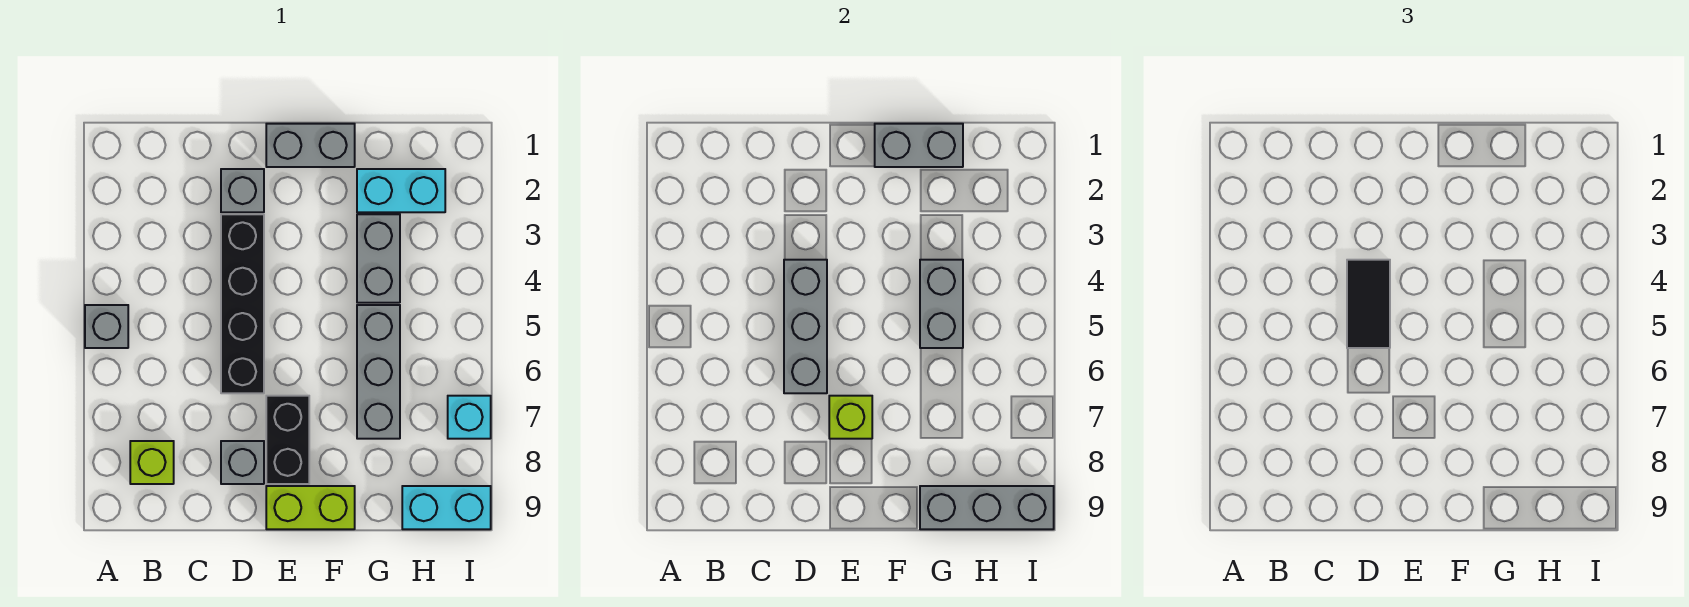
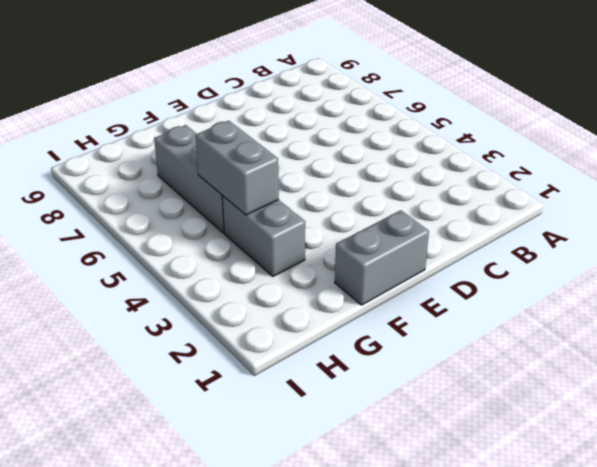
none -> grey brick A5 level 1
none -> lime brick B8 level 1
none -> grey brick D2 level 1

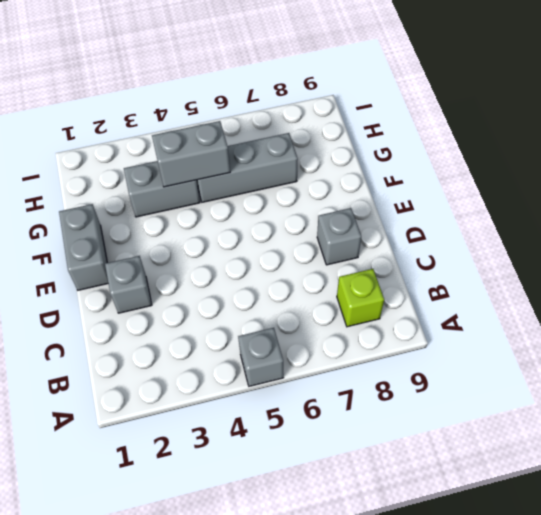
none -> black brick D3:D6 level 1
none -> black brick E7:E8 level 1
none -> lime brick E9:F9 level 1

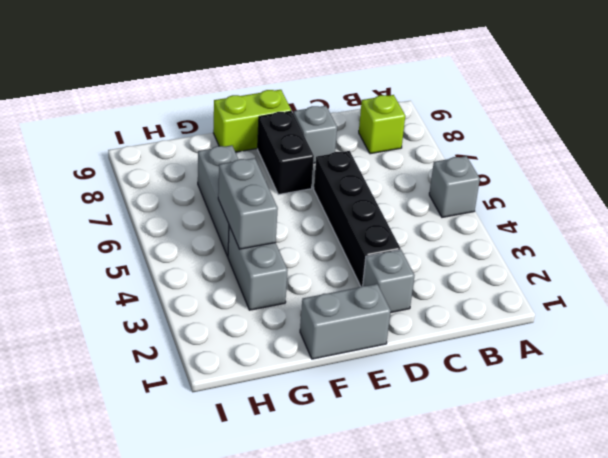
none -> cyan brick G2:H2 level 1
none -> cyan brick H9:I9 level 1
none -> cyan brick I7 level 1

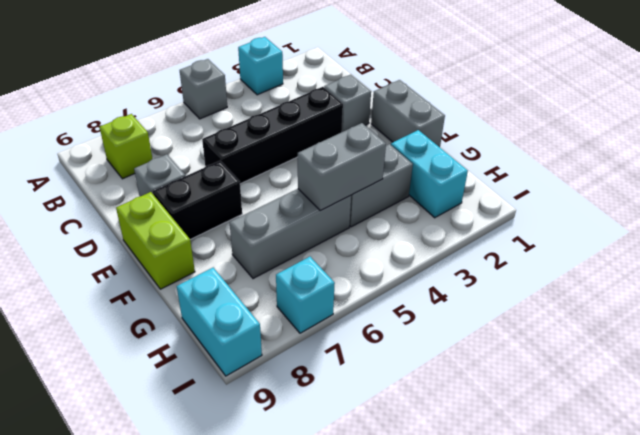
cyan brick A3 level 1 -> none
none -> grey brick D4:D6 level 2
none -> lime brick E7 level 2
none -> grey brick F1:G1 level 2

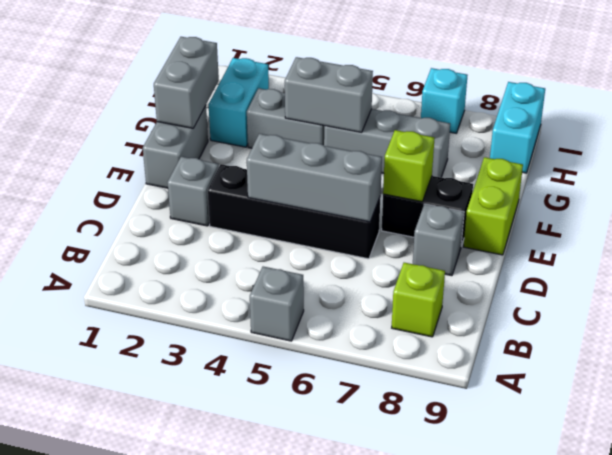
none -> grey brick G9:I9 level 2
none -> black tile D4:D5 level 3

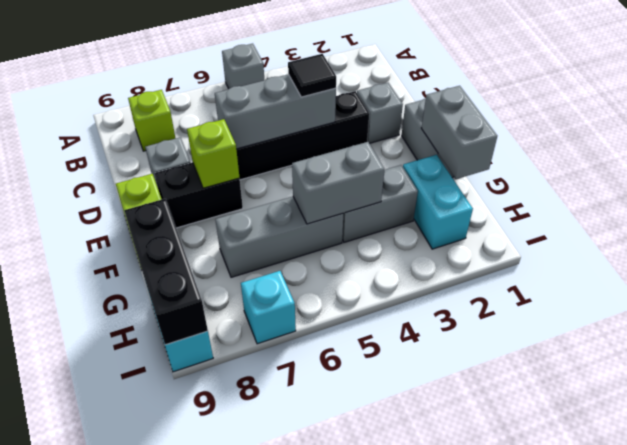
black tile D4 level 3 -> black tile D4:D5 level 3
black brick G9:I9 level 2 -> grey brick G9:I9 level 2

